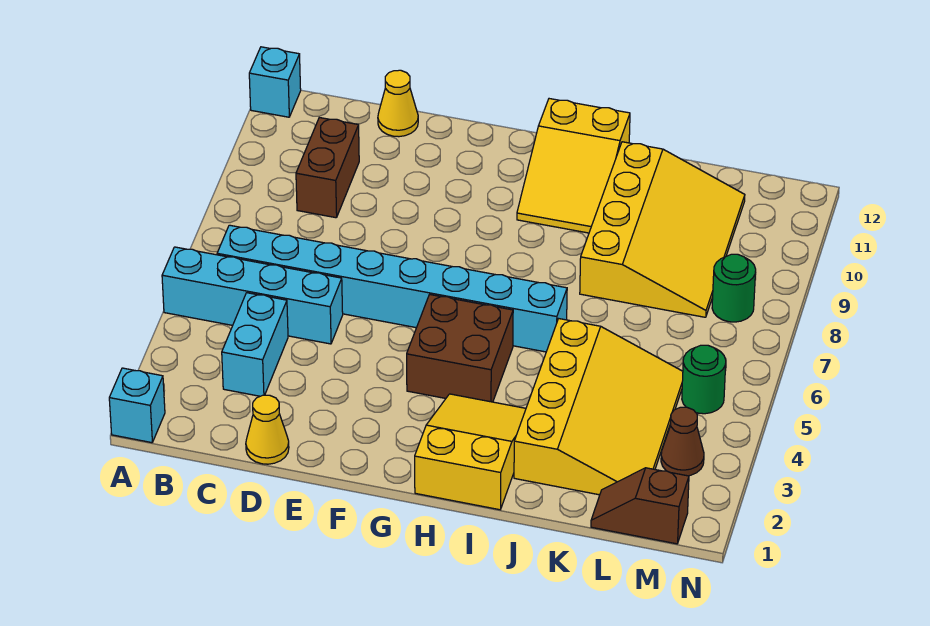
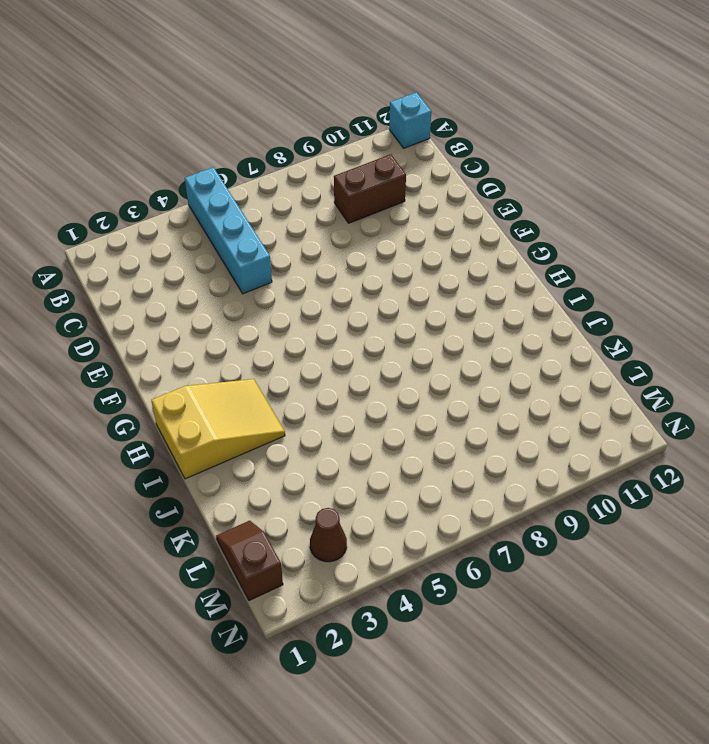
none -> cyan brick A1 level 1
none -> cyan brick B6:I6 level 1
none -> cyan brick C3:C4 level 1

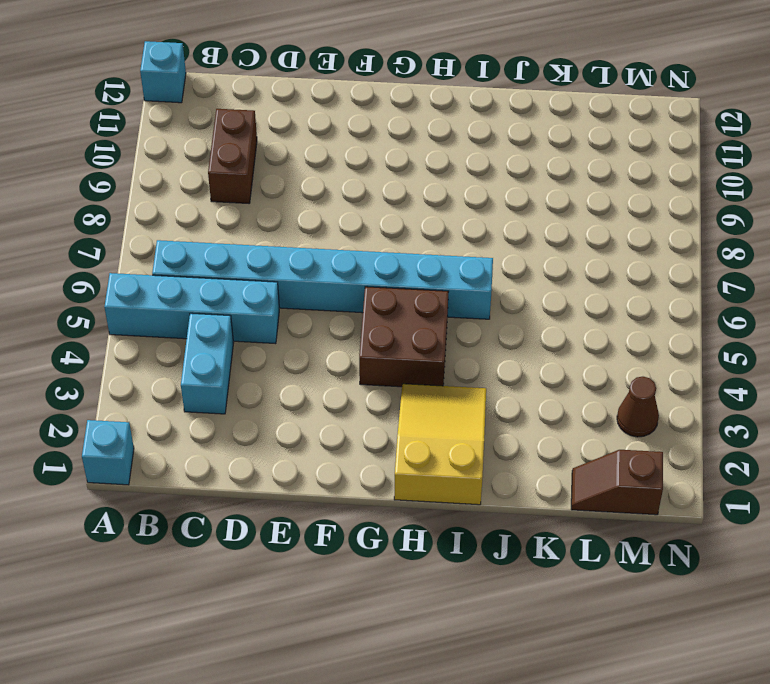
none -> yellow cone D1 level 1
none -> yellow cone D12 level 1
none -> yellow slope H10:I12 level 1 top 12

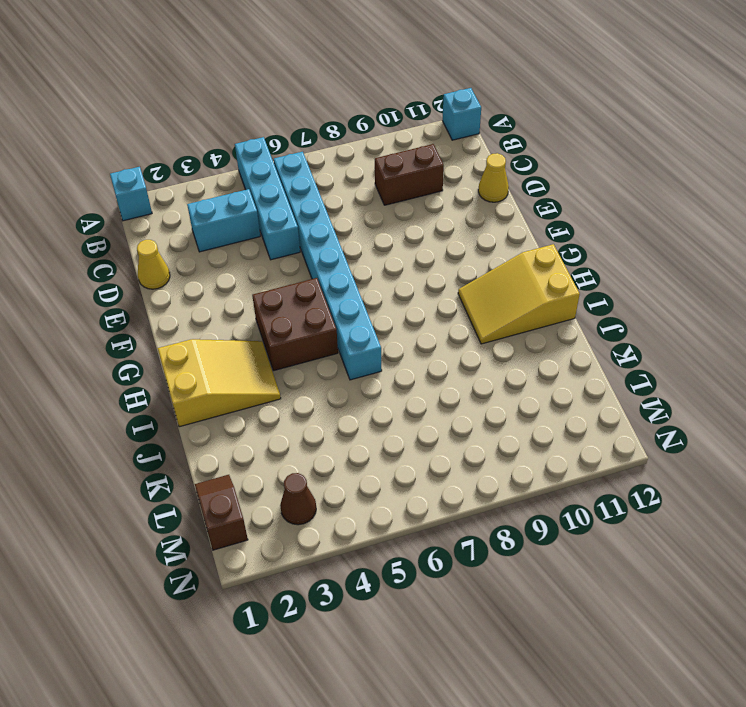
none -> yellow slope J2:L5 level 1 top J
none -> yellow slope J8:L11 level 1 top J
none -> green round brick M5 level 1

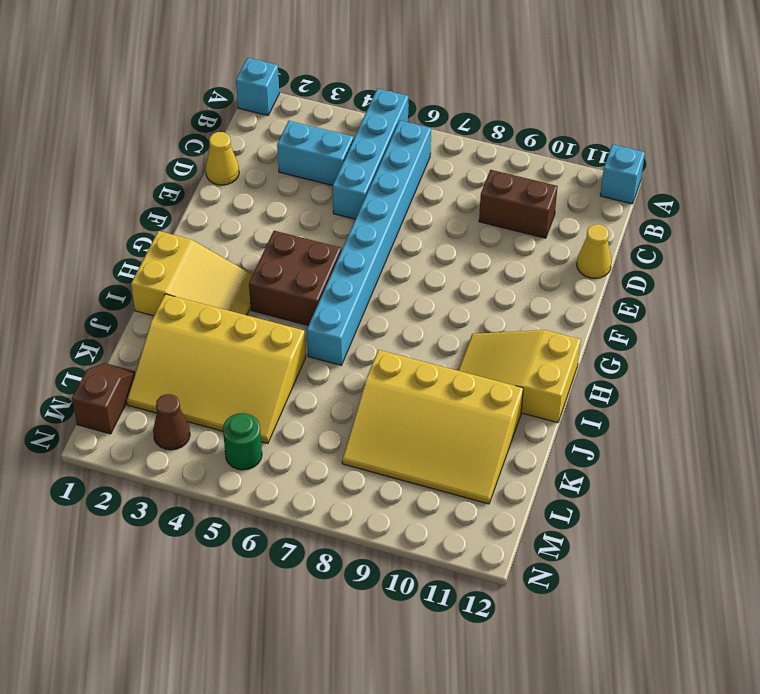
none -> green round brick M8 level 1

